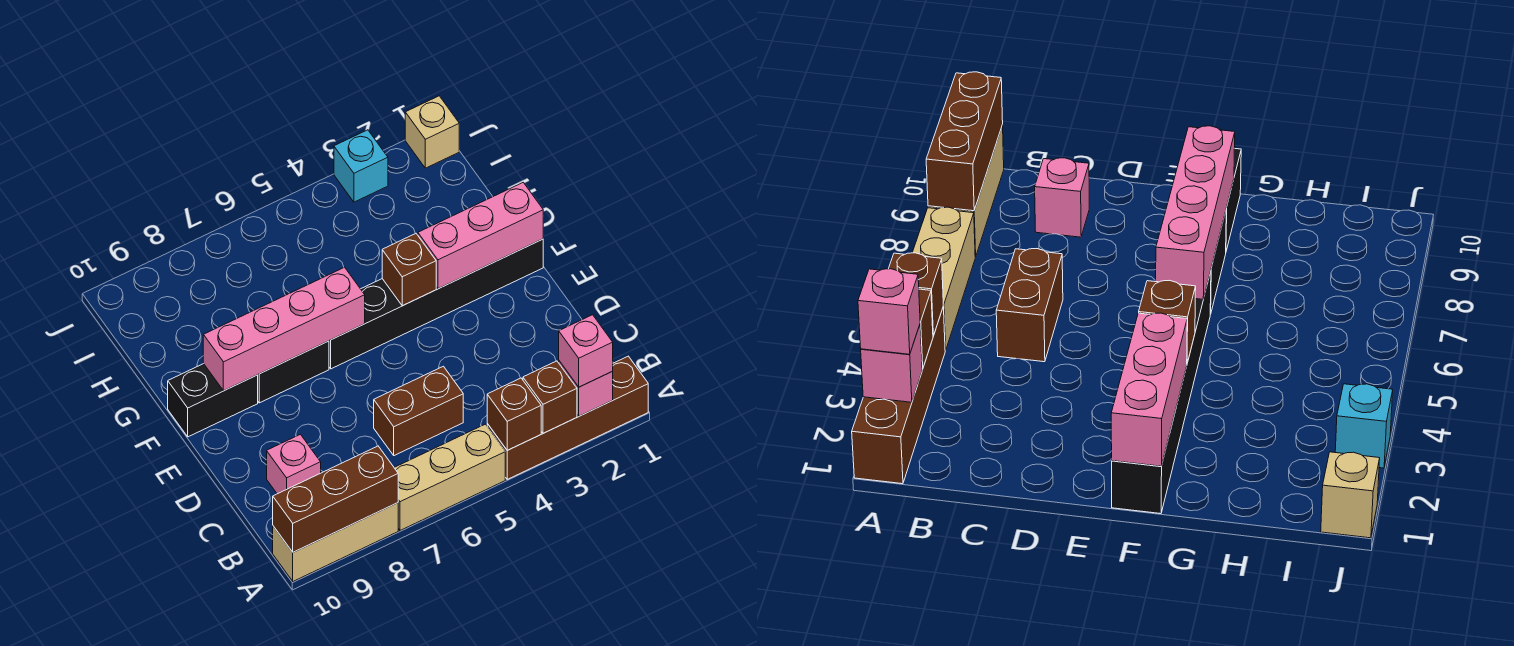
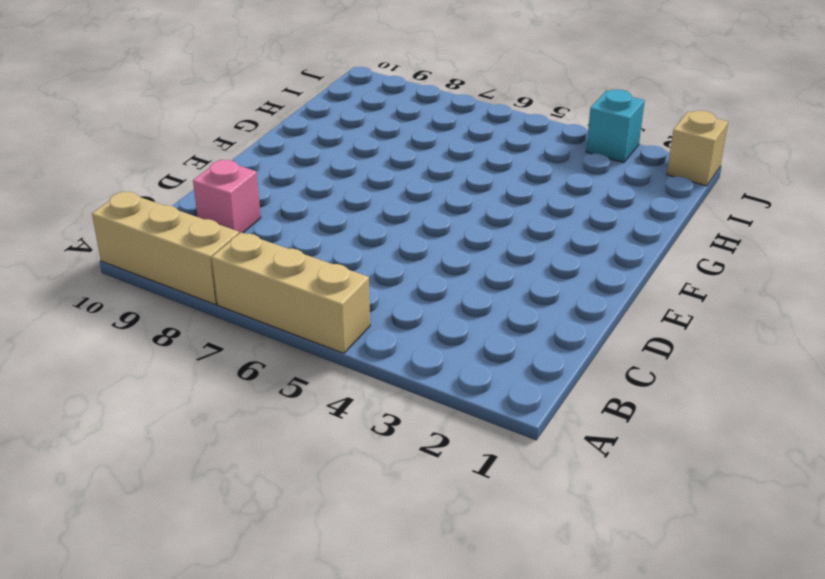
none -> brown brick A1:A4 level 1
none -> brown brick C5:C6 level 1
none -> black brick F1:F6 level 1

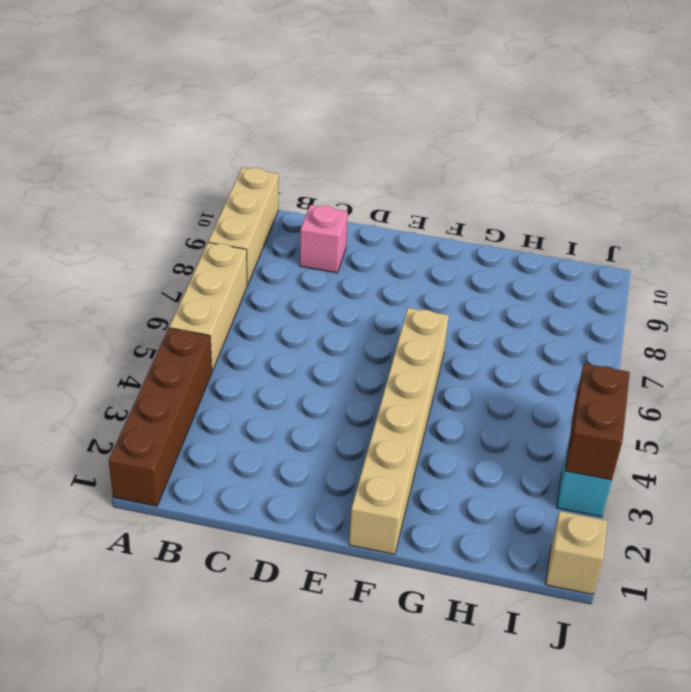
tan brick F1:F6 level 1 -> black brick F1:F6 level 1
brown brick J3:J4 level 2 -> brown brick C5:C6 level 1
none -> black brick F7:F8 level 1
none -> black brick F9:F10 level 1
none -> pink brick A2 level 2

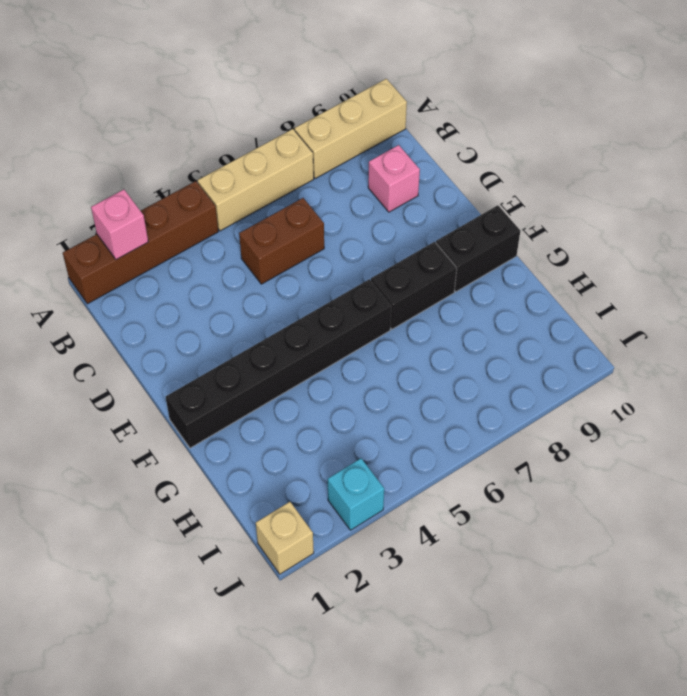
none -> brown brick A3 level 2
none -> brown brick A4 level 2
none -> brown brick A8:A10 level 2

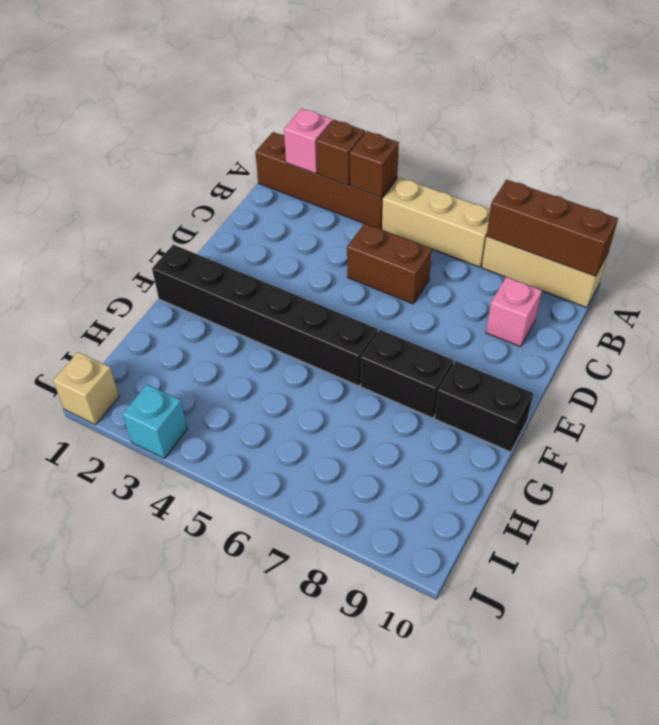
none -> pink brick F1:F3 level 2
none -> brown brick F4 level 2
none -> pink brick F6:F9 level 2

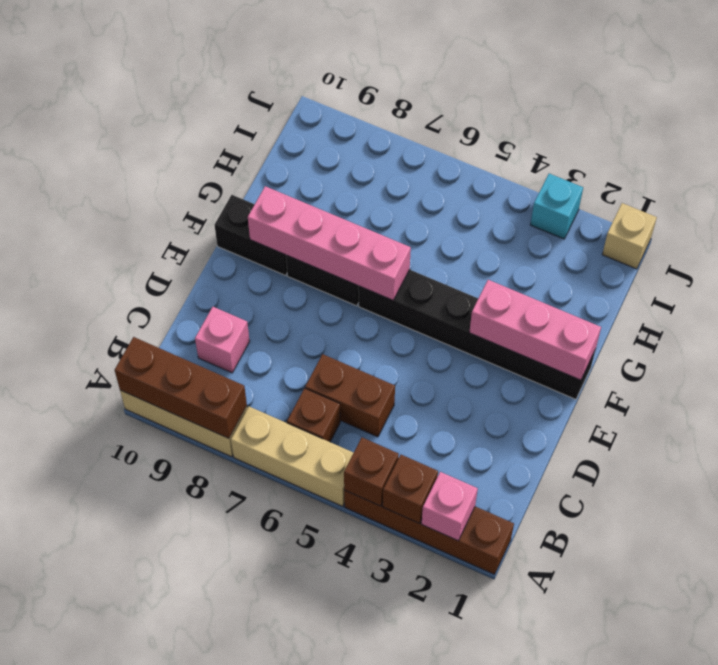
brown brick B6 level 1 -> brown brick F4 level 2
none -> pink brick A2 level 3

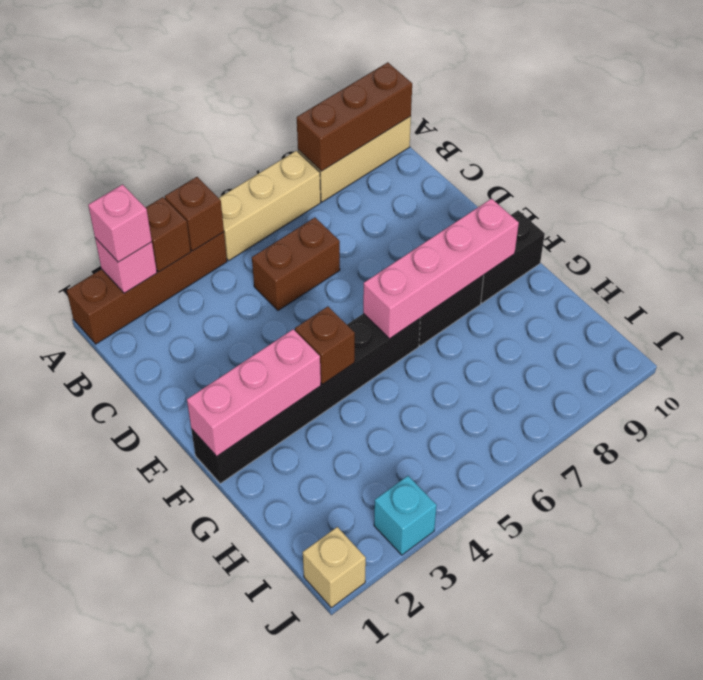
none -> pink brick C9 level 1

